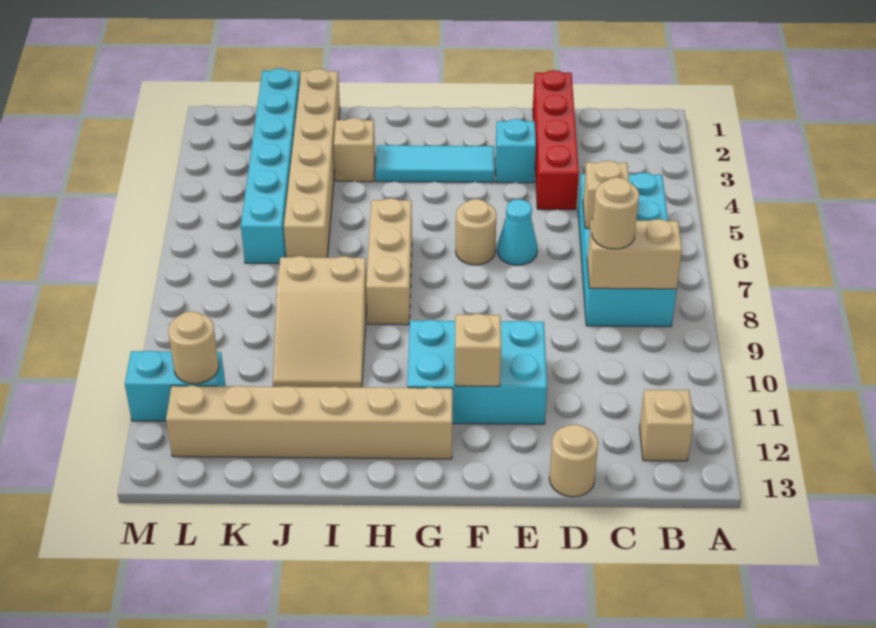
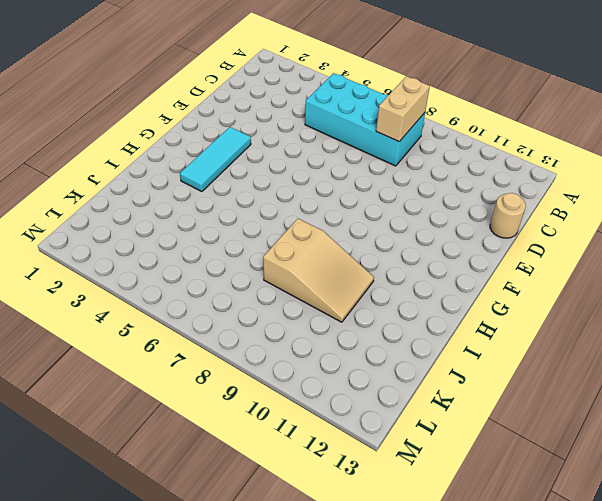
none -> tan brick B12 level 1
none -> red brick D1:D4 level 1
none -> cyan brick E3 level 1

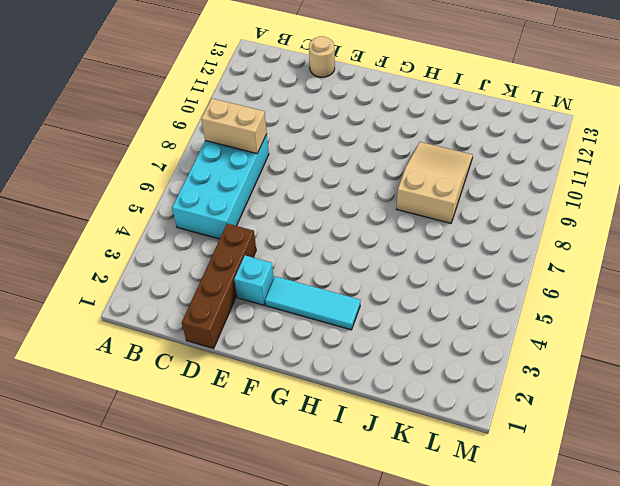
brown brick D1:D4 level 1 -> red brick D1:D4 level 1
none -> tan brick B12 level 1
none -> cyan cone E6 level 1
none -> cyan brick E10:G11 level 1

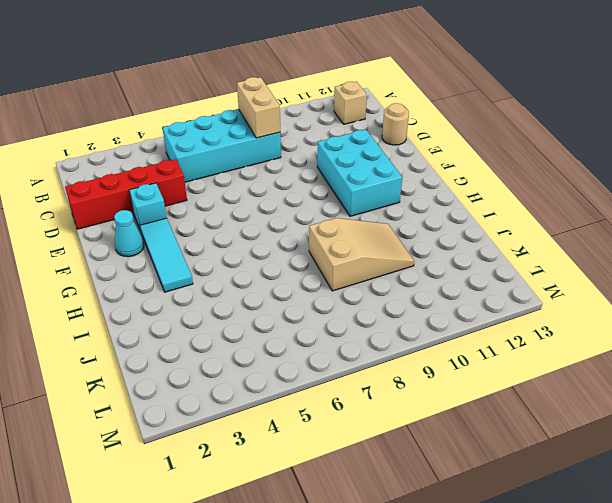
cyan cone F2 level 1 -> cyan cone E6 level 1
none -> tan round brick F6 level 1
none -> tan brick G12:L12 level 1
none -> tan brick H6:H8 level 1

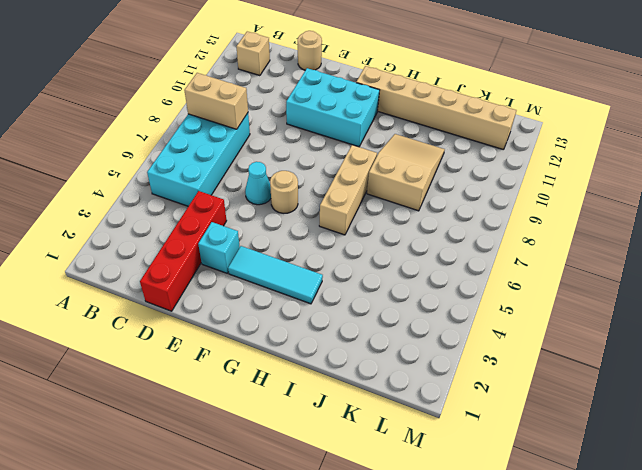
none -> tan brick I3 level 1
none -> tan brick J1:J6 level 1
none -> cyan brick K1:K6 level 1

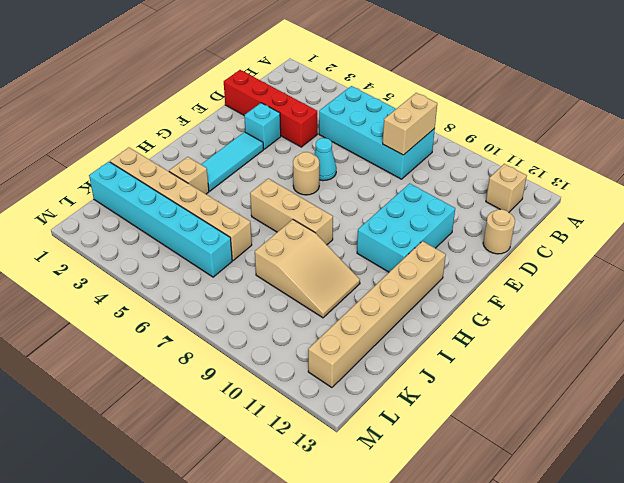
none -> cyan brick L11:M11 level 1
none -> tan brick C6 level 2
none -> tan brick F11 level 2

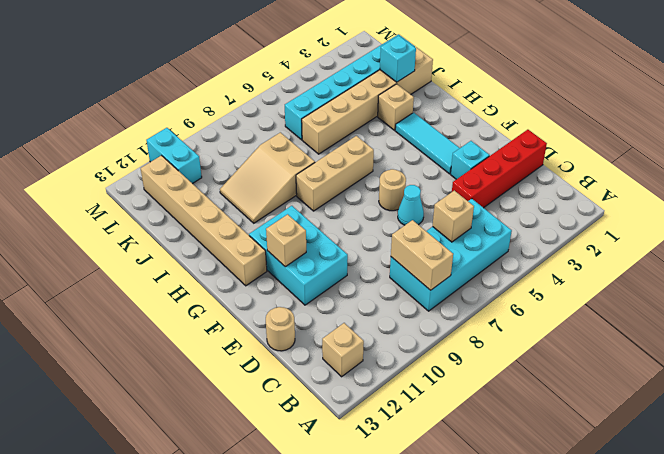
cyan brick J2 level 2 -> none
none -> tan round brick L11 level 2
none -> tan round brick C8 level 3

